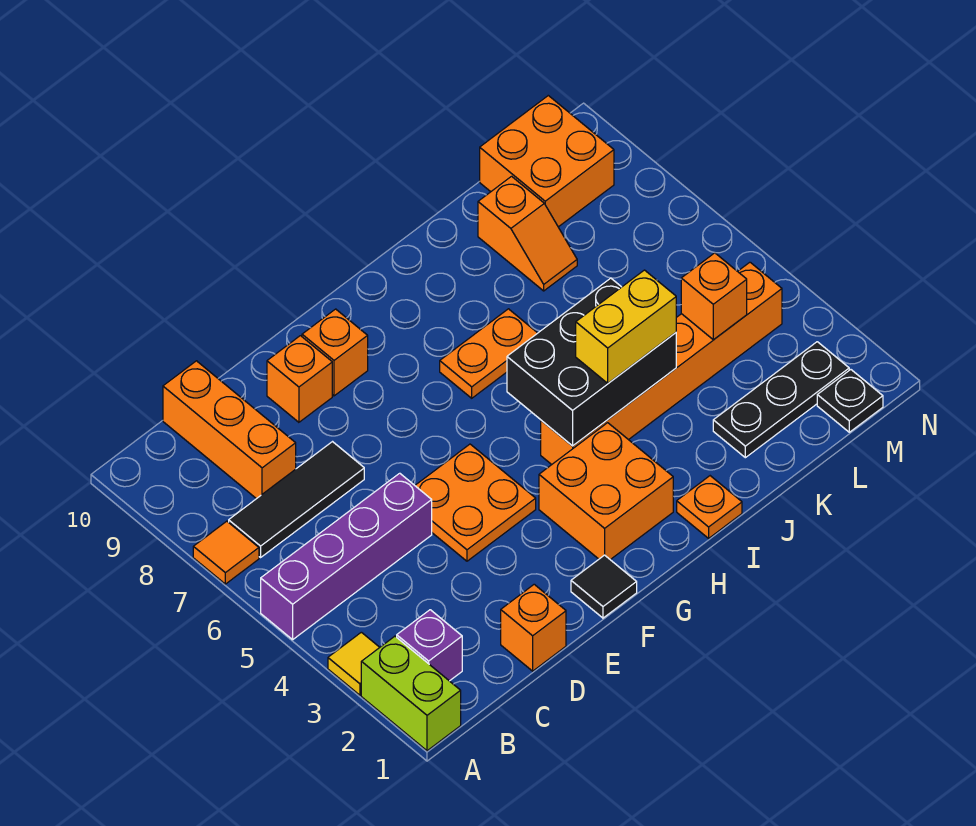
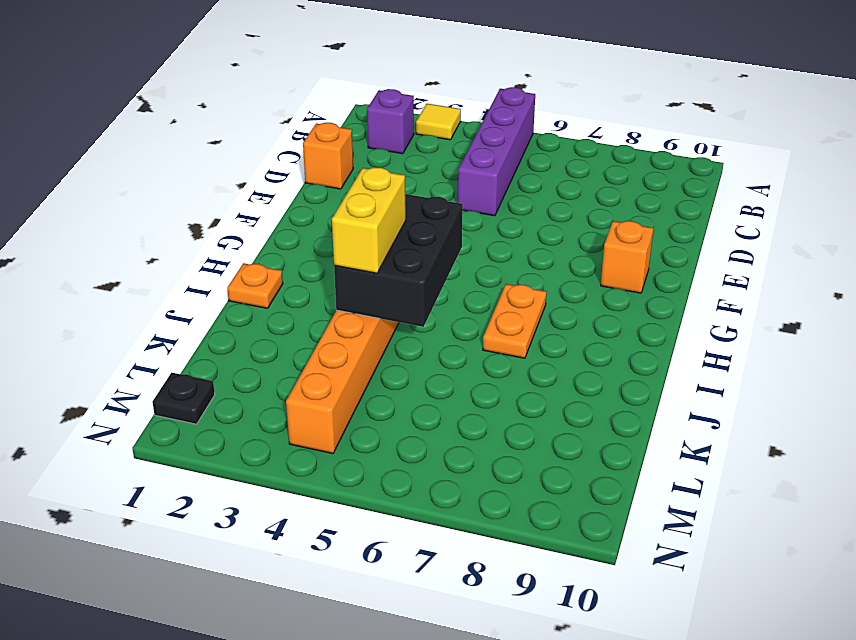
none -> lime brick A1:A2 level 1
none -> orange tile A7 level 1
none -> black tile B7:D7 level 1

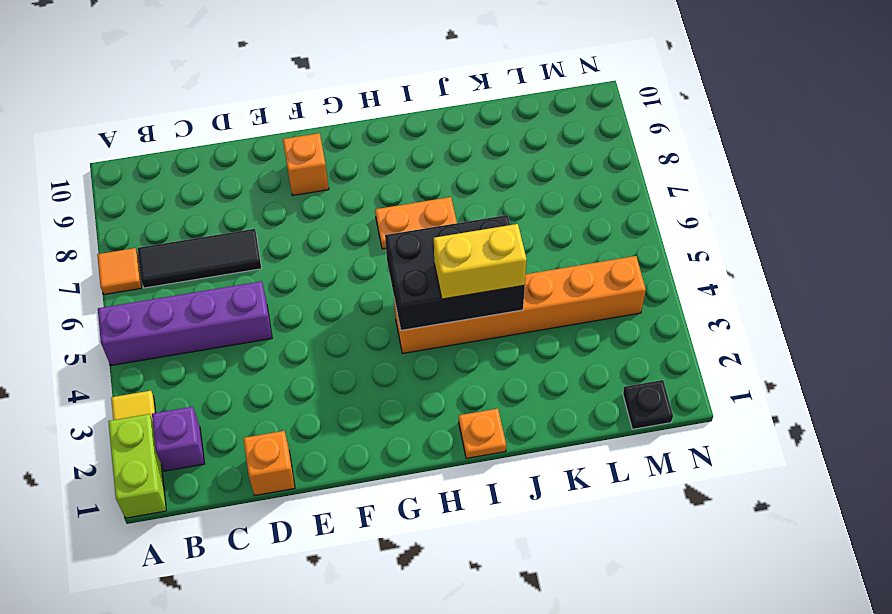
none -> orange brick C8:C10 level 1
none -> orange plate E4:F5 level 1
none -> orange brick E9 level 1

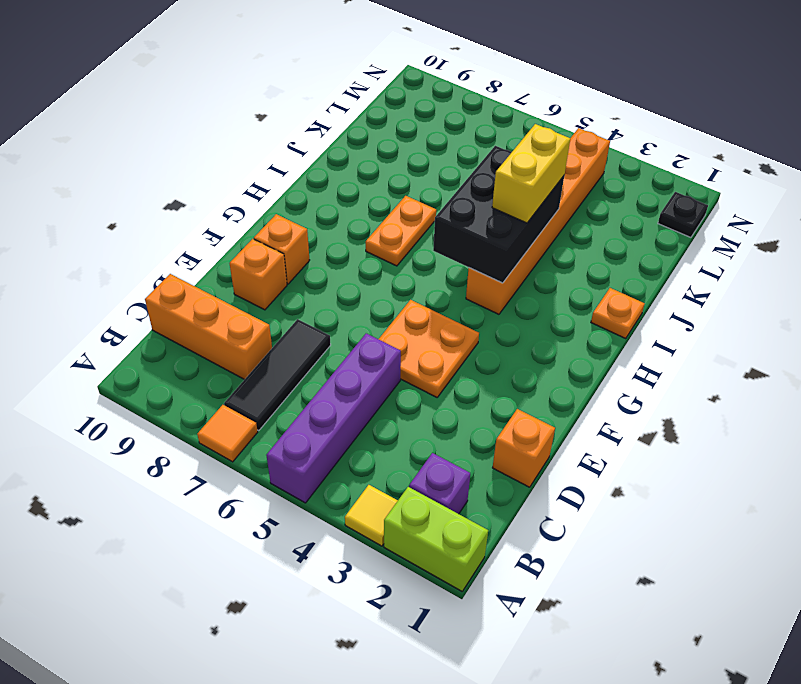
none -> black tile F1 level 1
none -> orange brick G2:H3 level 1
none -> black plate K2:M2 level 1

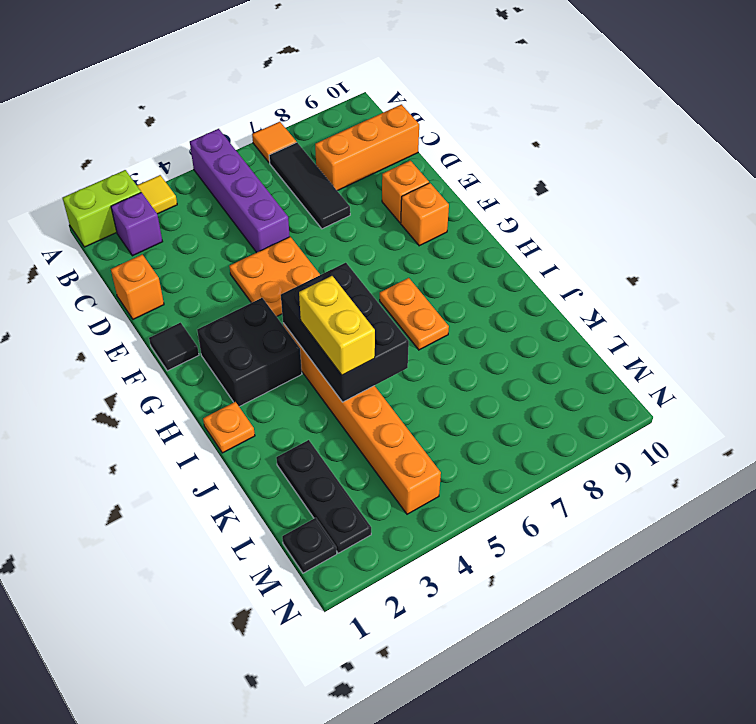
black brick G2:H3 level 1 -> orange brick G2:H3 level 1
none -> orange slope K8:K9 level 1 top 9
none -> orange brick L9:M10 level 1
none -> orange brick L4 level 2

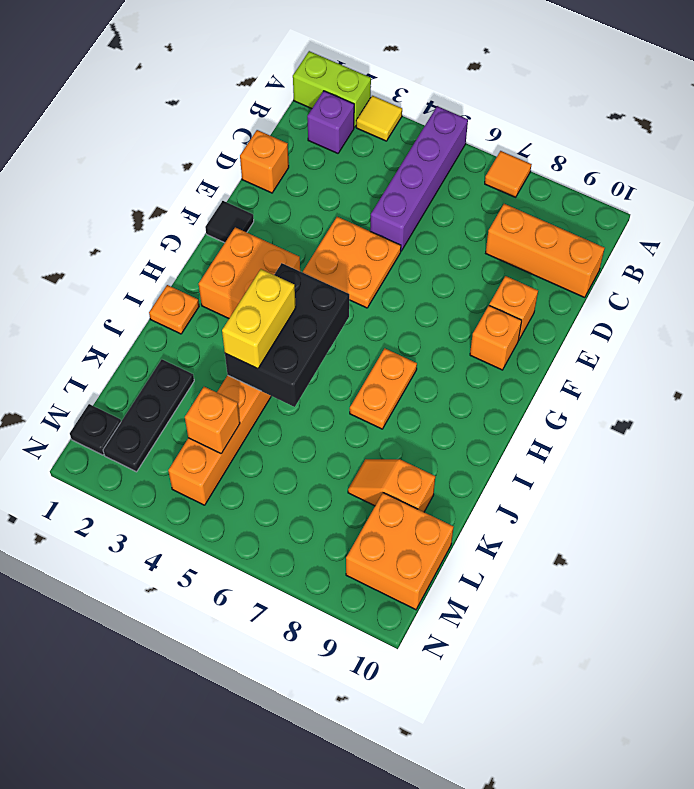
none -> black tile B7:D7 level 1

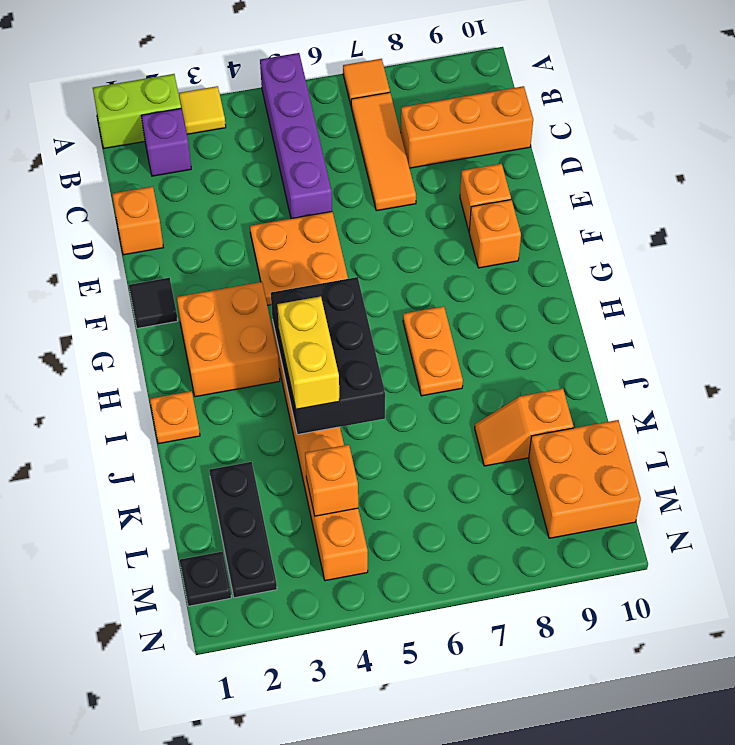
orange tile B7:D7 level 1 -> black tile B7:D7 level 1

